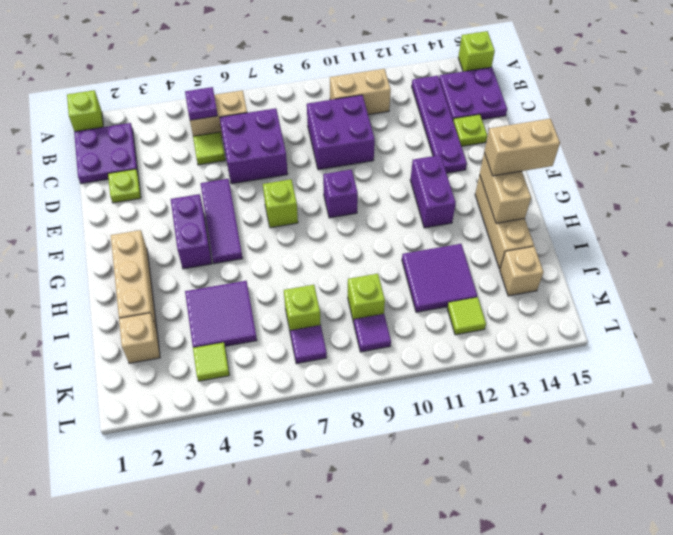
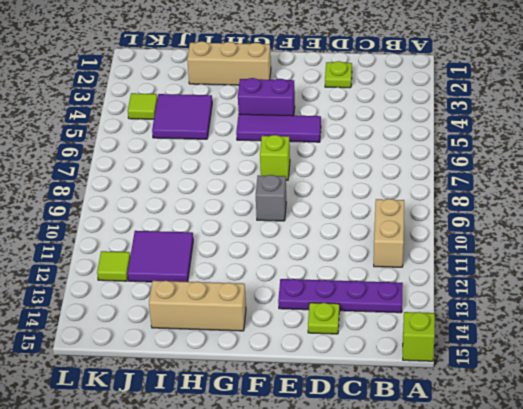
grey brick F9 level 1 -> purple brick F9 level 1
none -> lime brick A1 level 1
none -> purple plate B1:C2 level 1
none -> tan brick B5:B6 level 1
none -> purple plate B14:C15 level 1

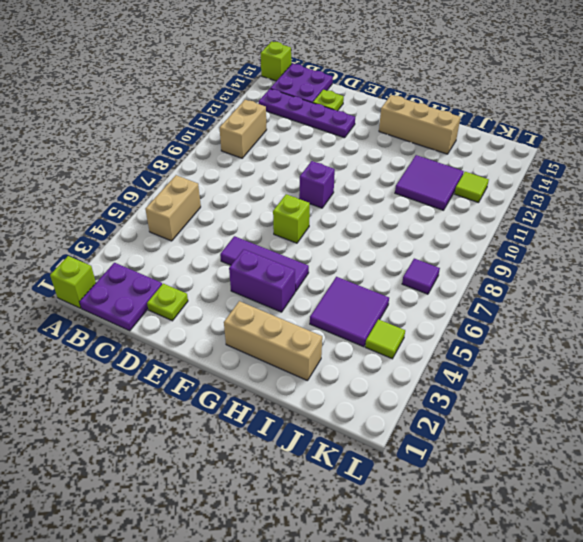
none -> lime tile C5 level 1
none -> purple brick C6:D7 level 1
none -> purple brick C9:D10 level 1
none -> purple brick F12:G12 level 1

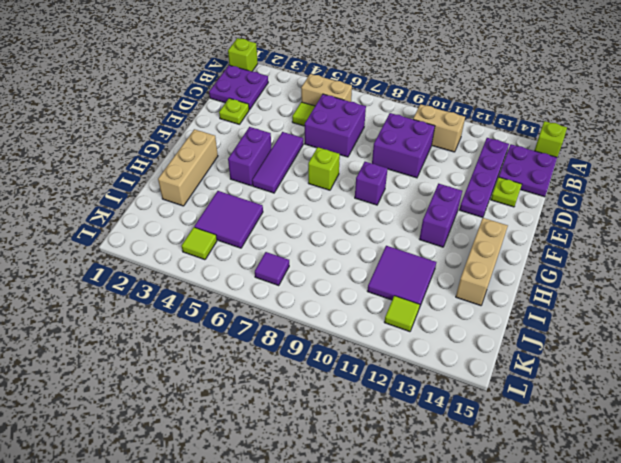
none -> tan brick J2 level 1
none -> lime brick J7 level 1
none -> lime brick J9 level 1
none -> tan brick J14 level 1

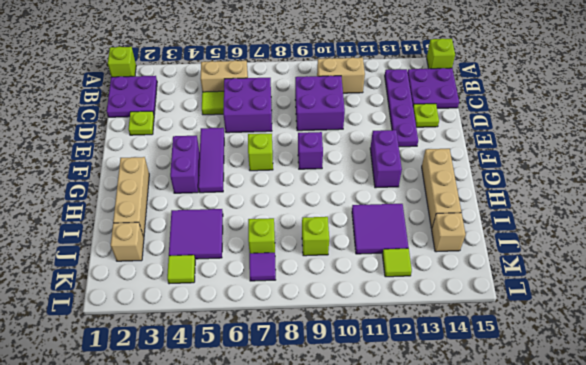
none -> purple tile K9 level 1
none -> purple plate B5 level 2
none -> tan brick G14:H14 level 2
none -> tan brick G14:G15 level 3

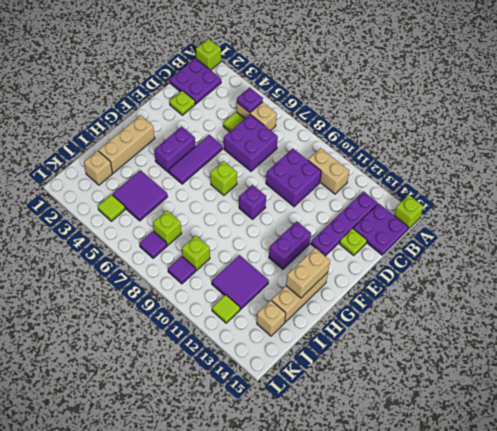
none -> tan brick G14:G15 level 3

